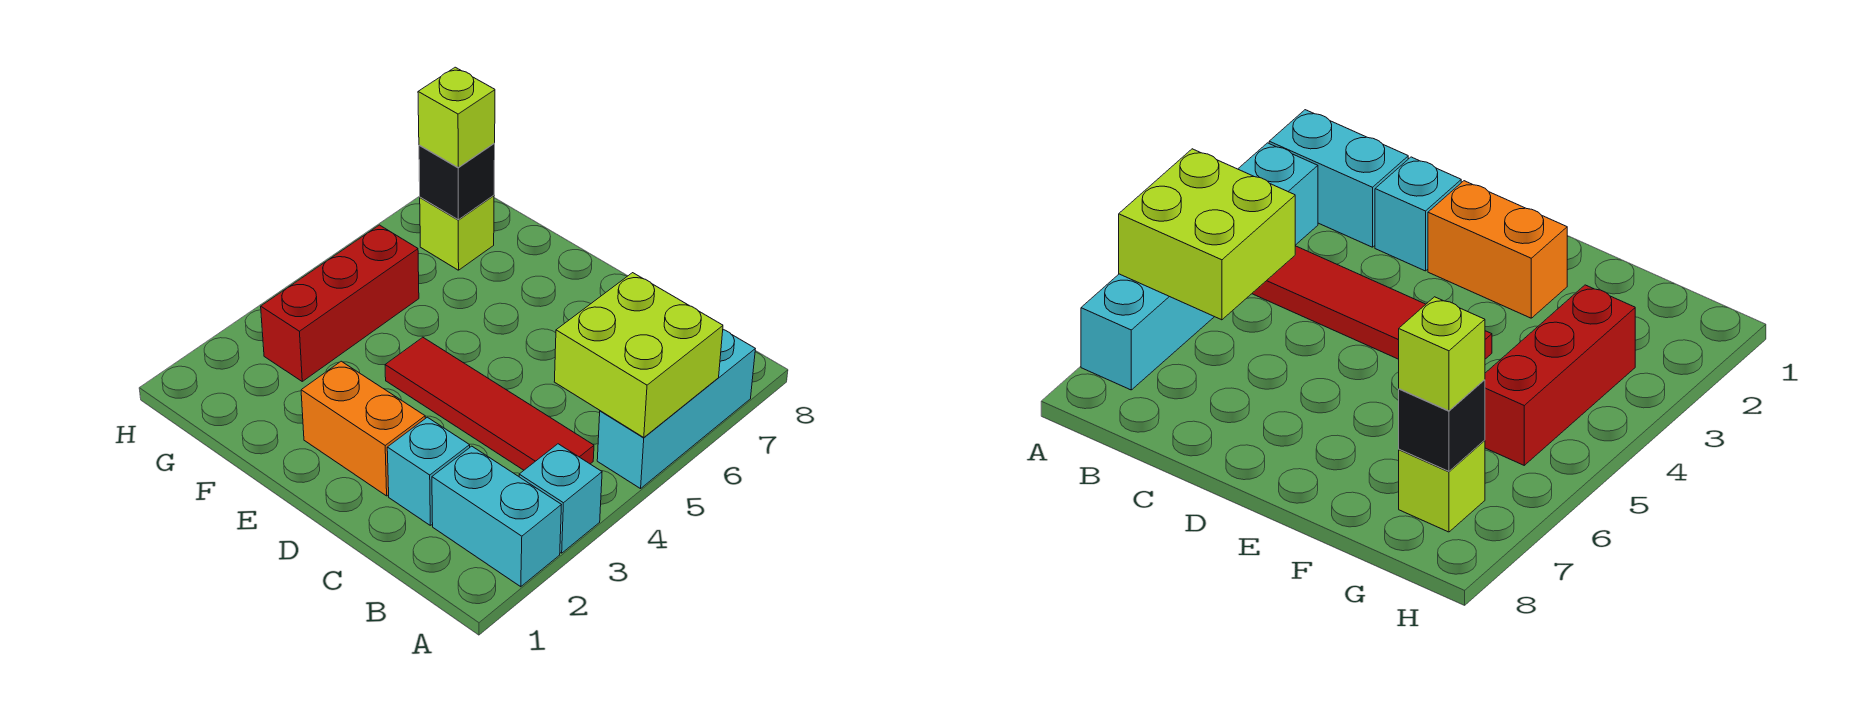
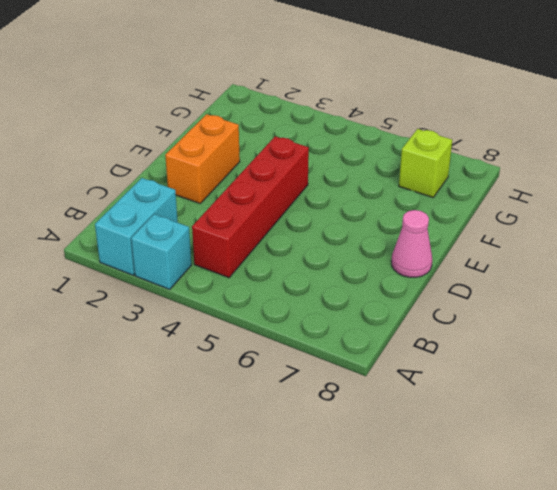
red brick B4:E4 level 1 -> red tile B4:E4 level 1
pink cone D8 level 1 -> none
none -> cyan brick A5:A7 level 1
none -> cyan brick C2 level 1

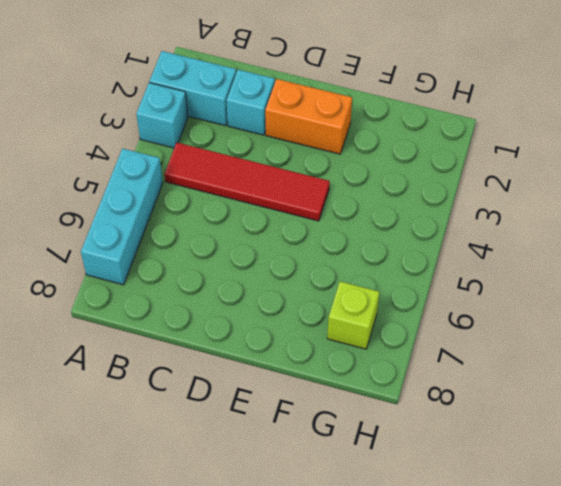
none -> red brick G3:G5 level 1
none -> lime brick A5:B6 level 2

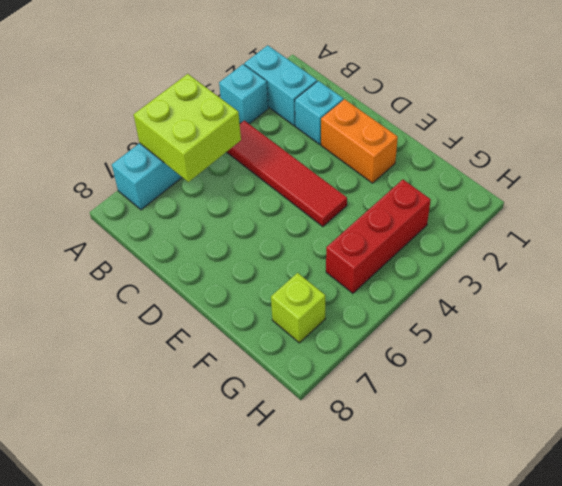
none -> black brick G7 level 2
none -> lime brick G7 level 3

